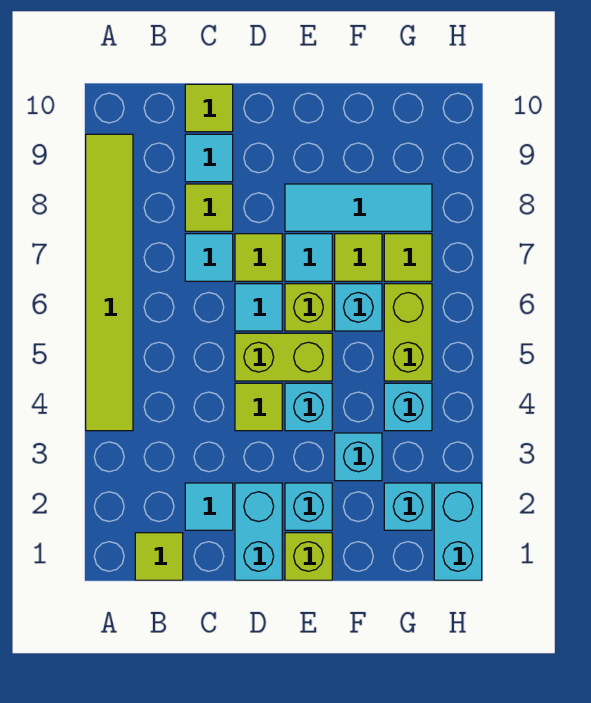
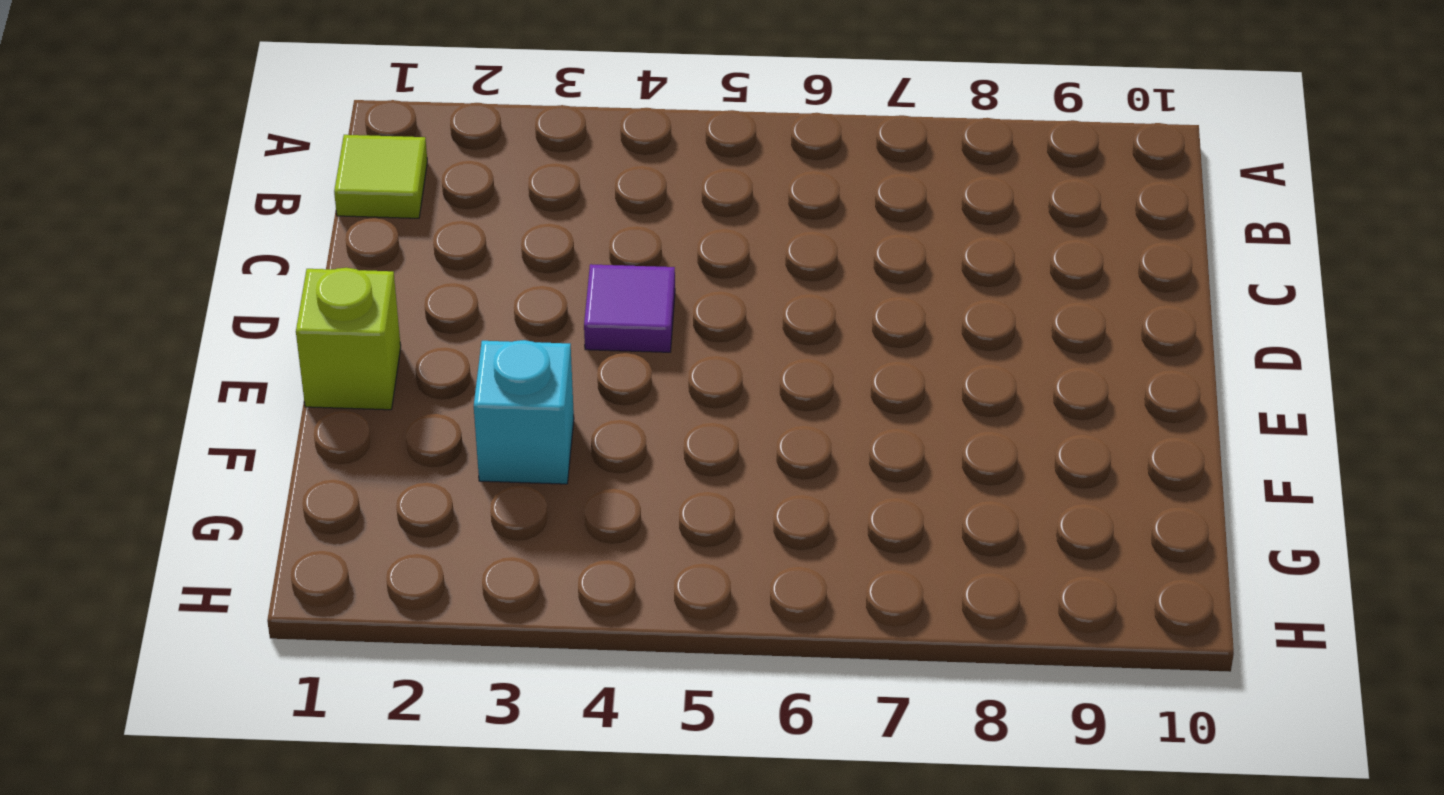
purple tile D4 level 1 -> lime tile D4 level 1
none -> lime tile A4:A9 level 1
none -> cyan tile C2 level 1
none -> cyan tile C7 level 1

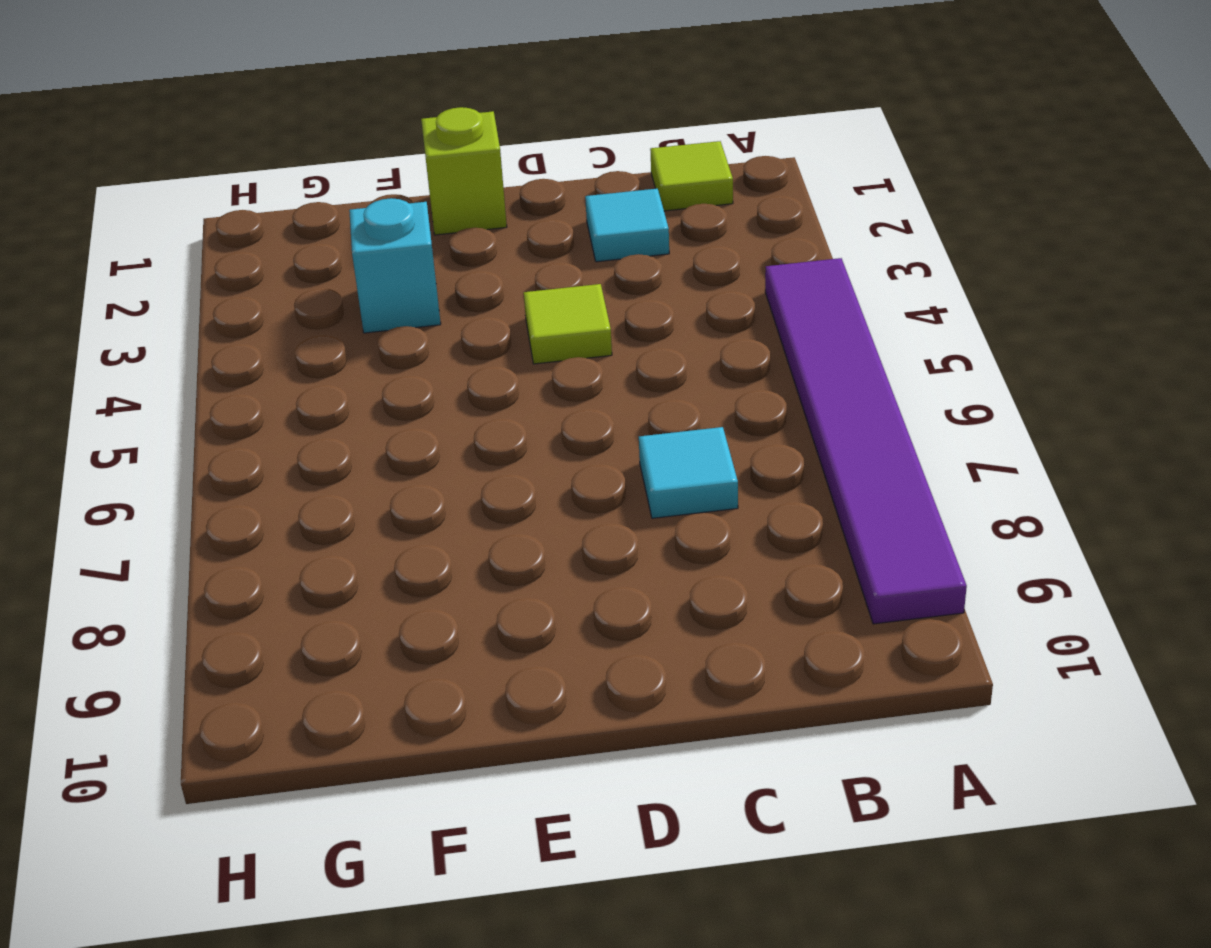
purple tile A4:A9 level 1 -> lime tile A4:A9 level 1
none -> lime tile C8 level 1
none -> cyan tile C9 level 1
none -> lime tile C10 level 1

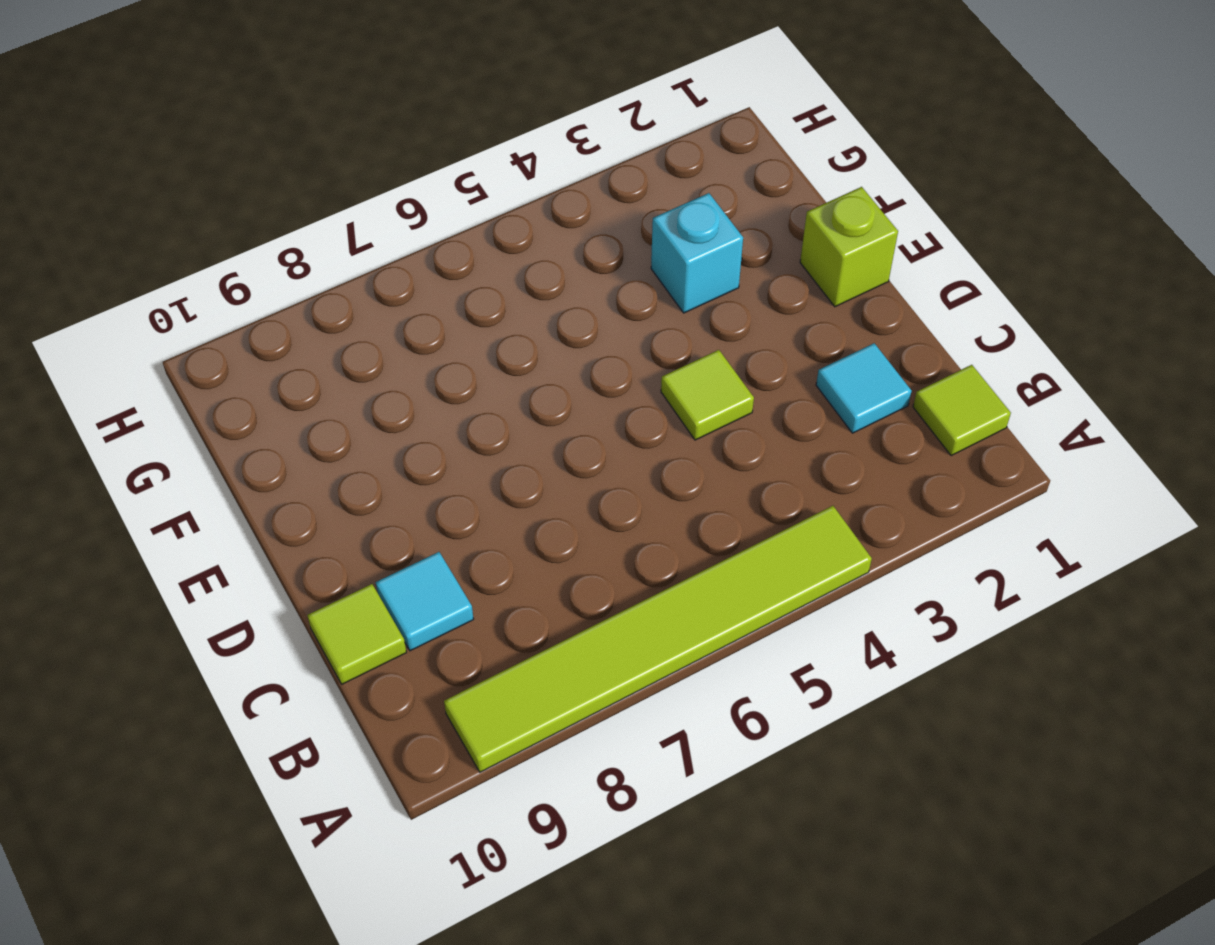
none -> cyan tile C7 level 1
none -> lime tile C8 level 1
none -> cyan brick D1:D2 level 1

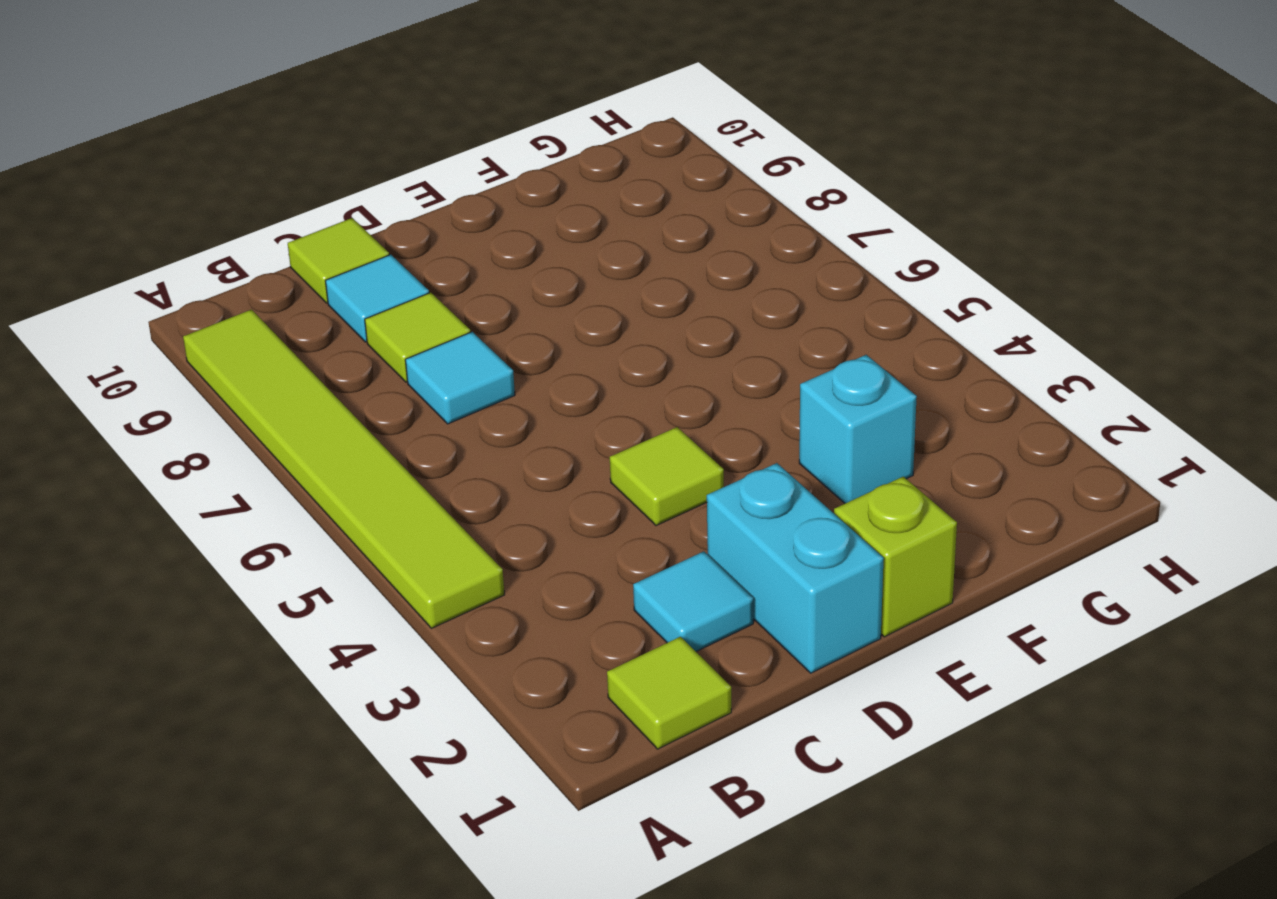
none -> lime brick D5:E5 level 1
none -> cyan tile D6 level 1
none -> lime tile D7 level 1

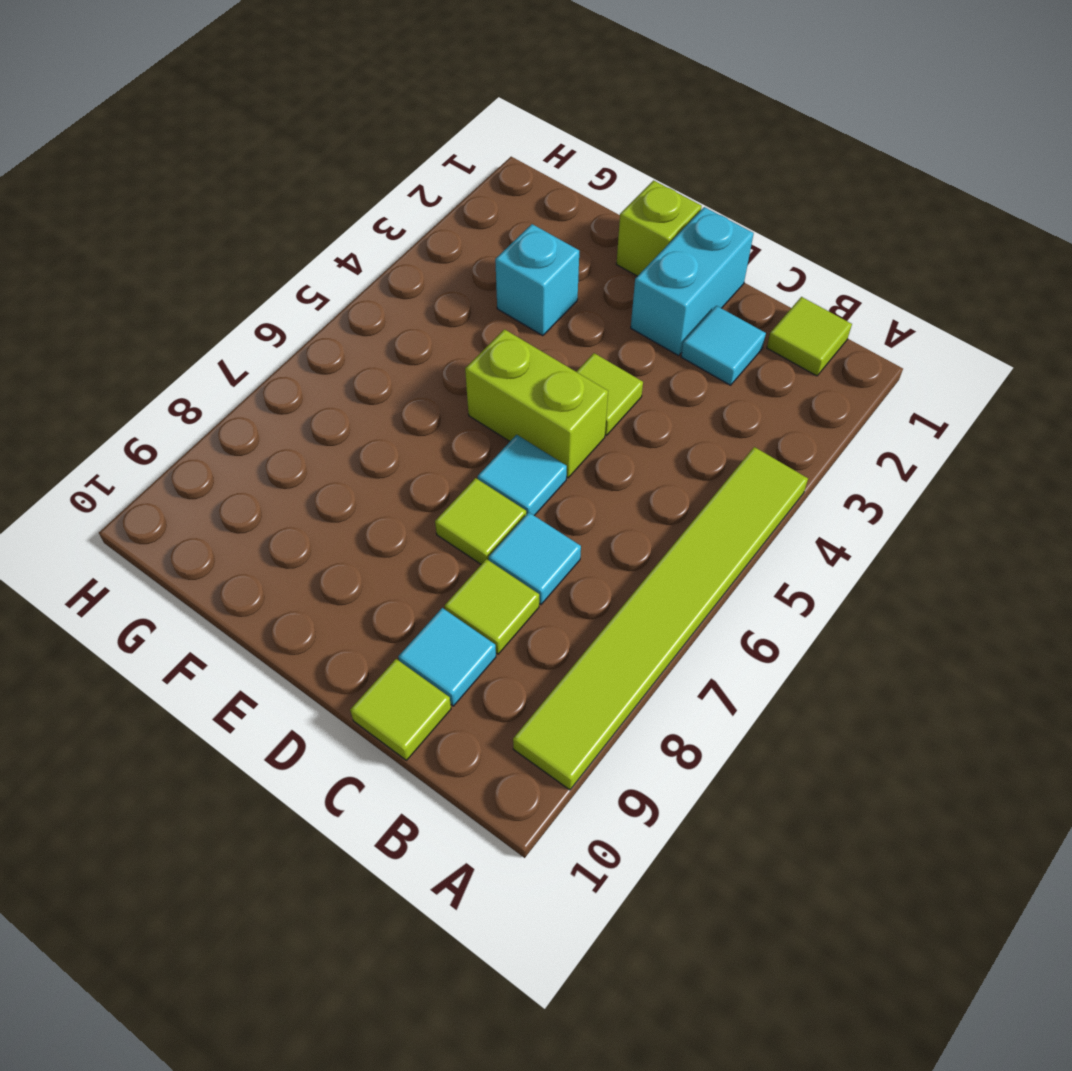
none -> cyan brick E2 level 1
none -> cyan brick E4 level 1
none -> lime brick E6 level 1

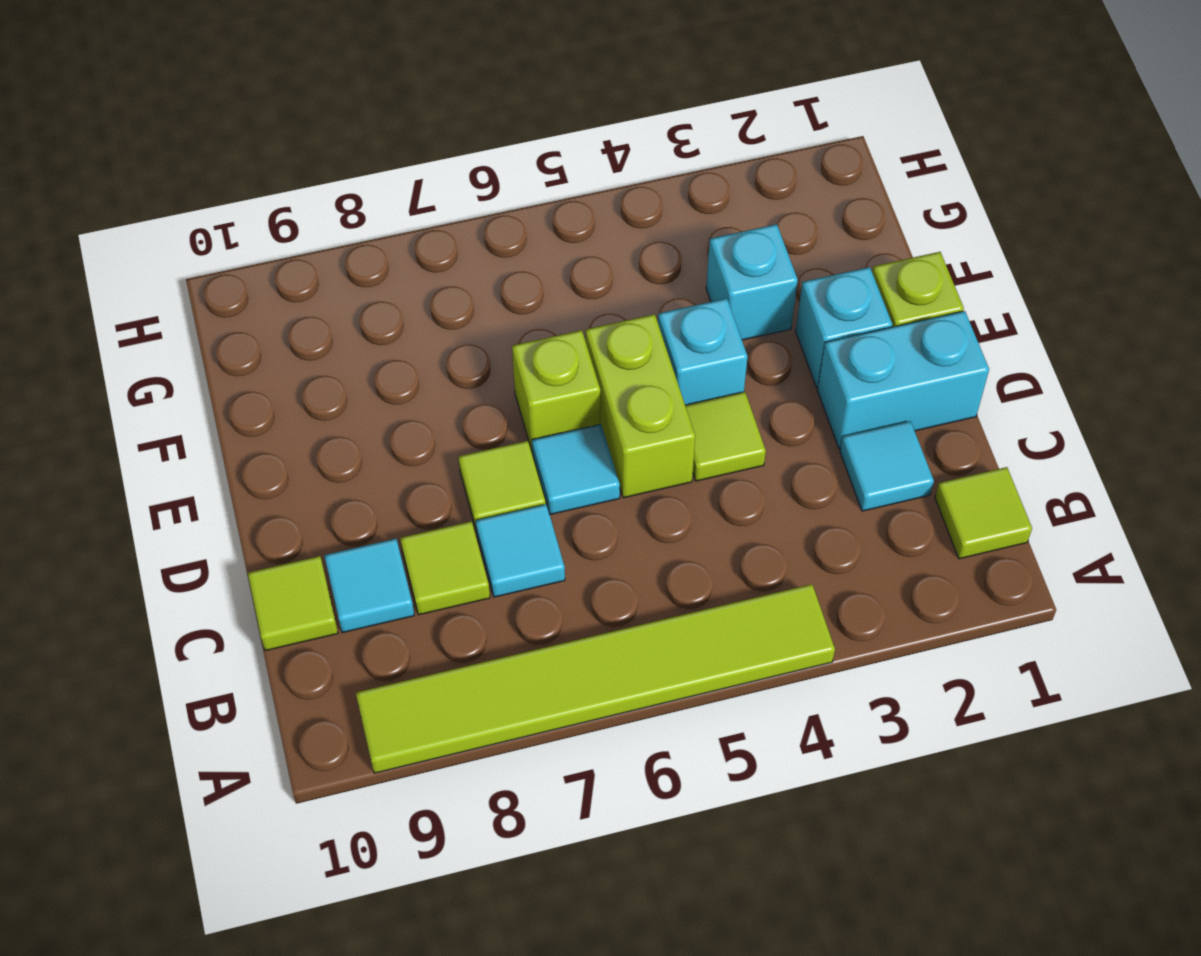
none -> cyan tile E7 level 1
none -> cyan tile E8:G8 level 1
none -> cyan brick F6 level 1

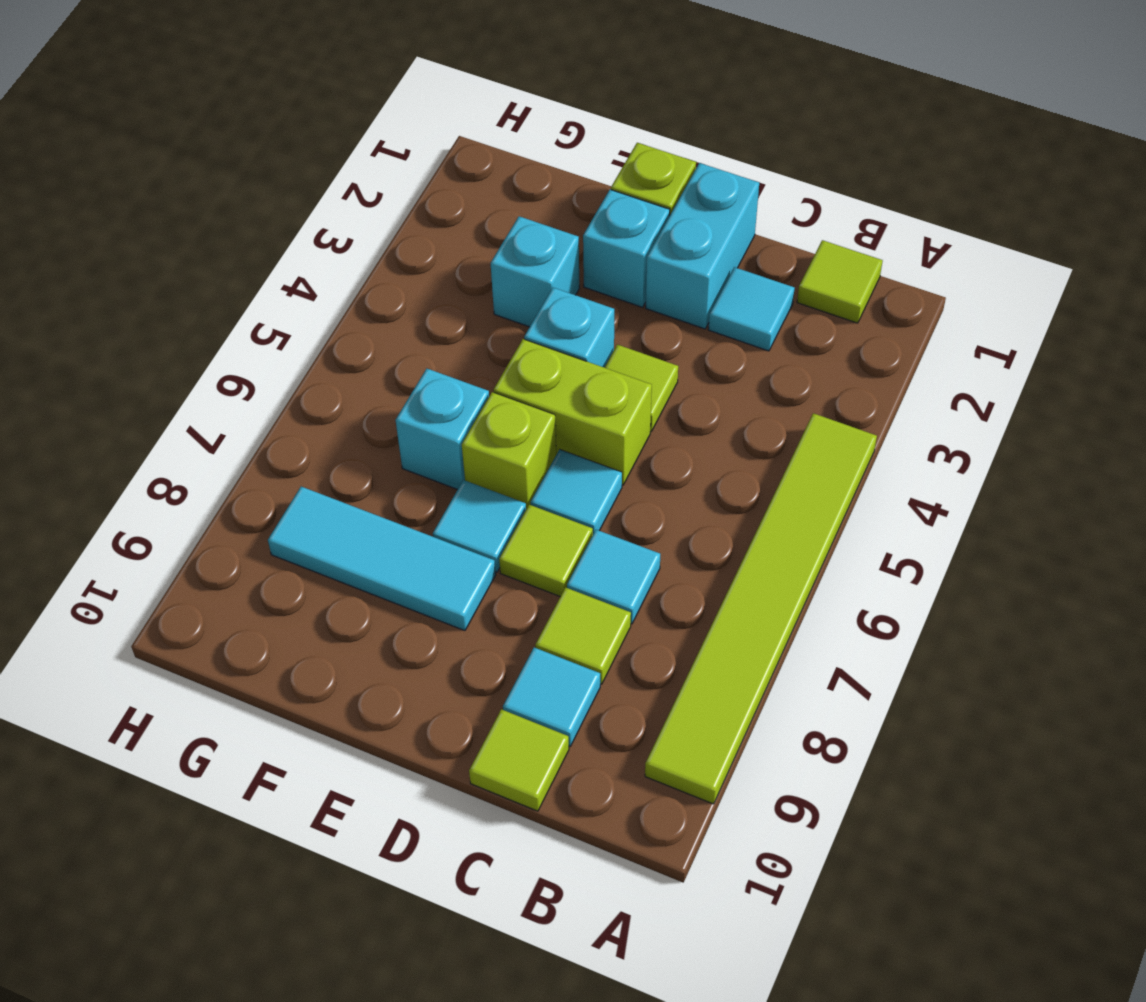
none -> lime tile F7 level 1
none -> cyan brick G2 level 1
none -> cyan brick G4 level 1

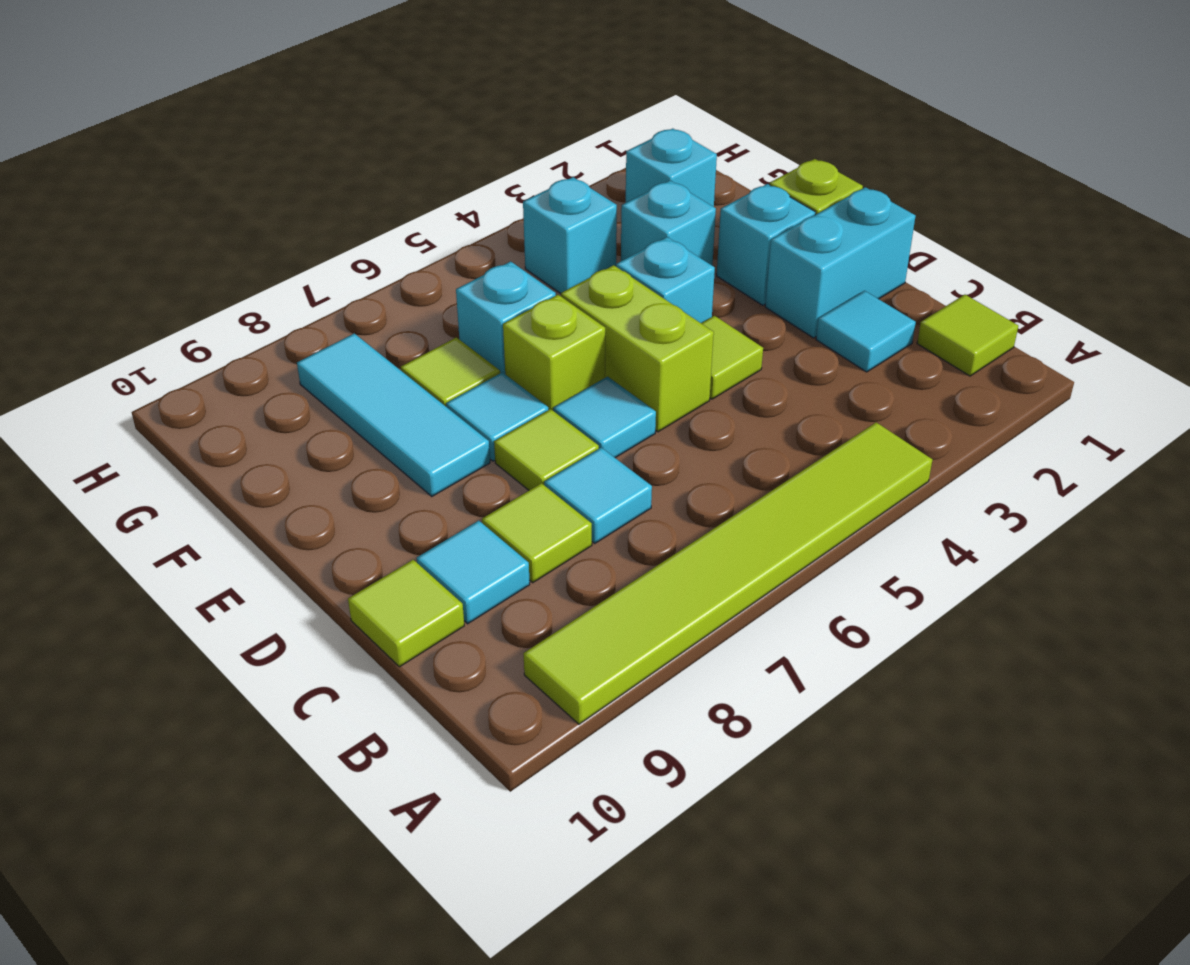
none -> lime brick G5:G6 level 1
none -> lime tile G7 level 1
none -> cyan brick H1:H2 level 1

